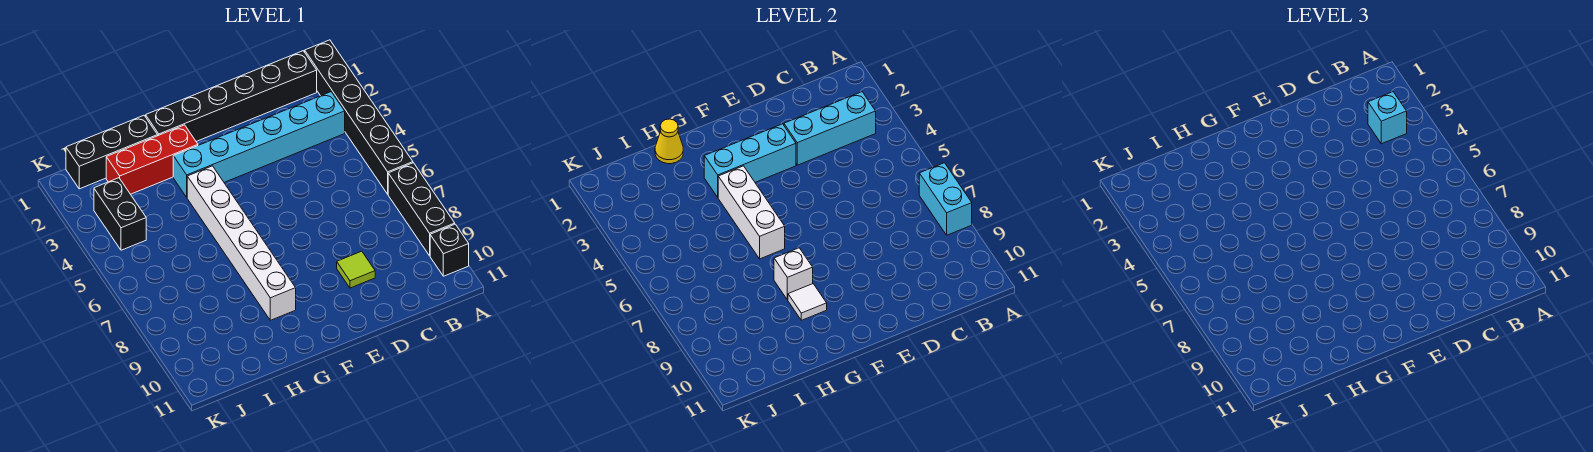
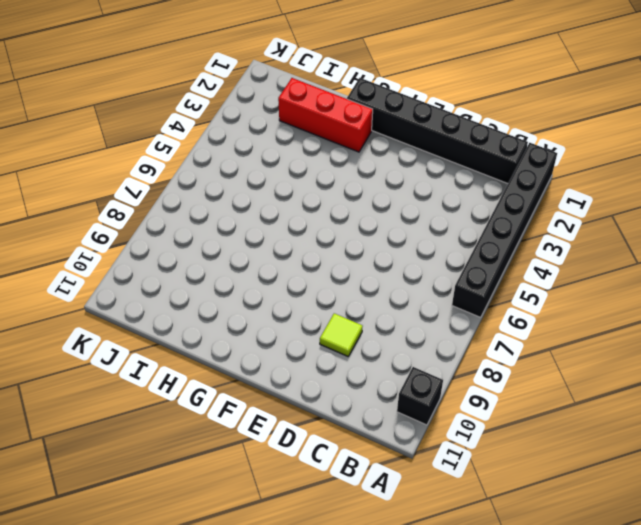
none -> black brick A7:A9 level 1
none -> cyan brick B3:G3 level 1
none -> white brick G4:G9 level 1

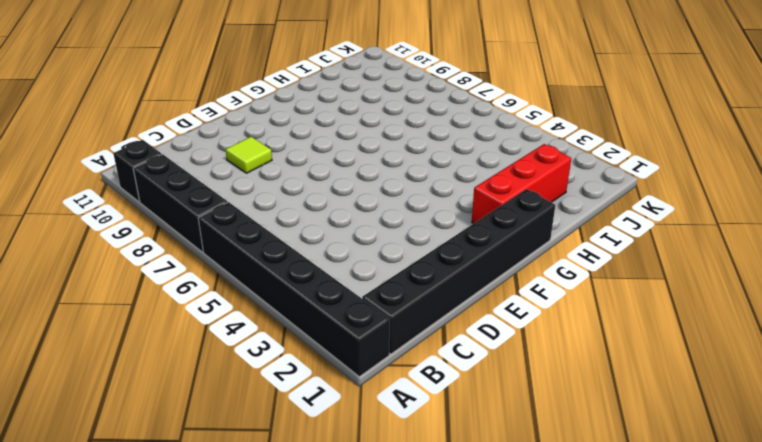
none -> cyan brick B3:G3 level 1
none -> white brick G4:G9 level 1
none -> black brick H1:J1 level 1

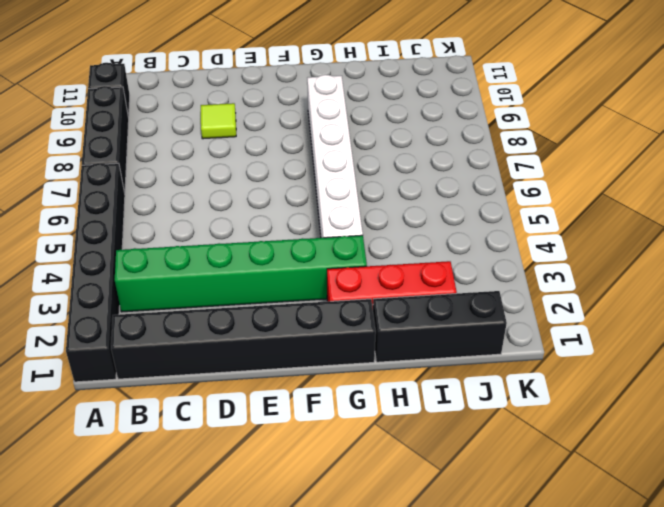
green brick B3:G3 level 1 -> cyan brick B3:G3 level 1
none -> black brick J3:J4 level 1
none -> cyan brick A7:A8 level 2
none -> cyan brick B3:D3 level 2

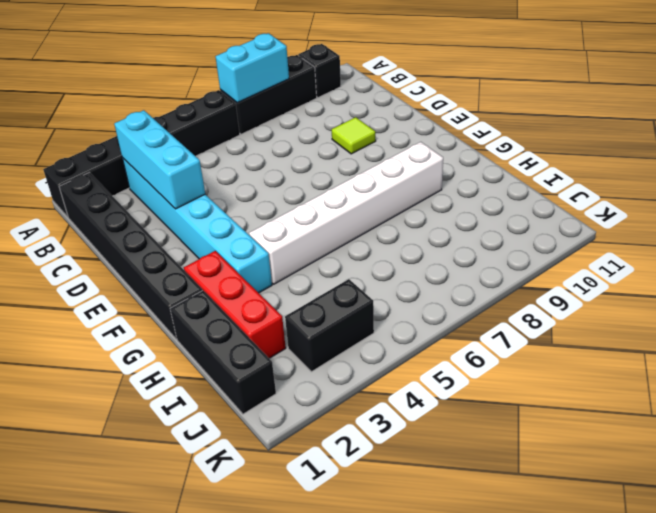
none -> cyan brick E3:G3 level 2
none -> white brick G4:G6 level 2
none -> white brick G8 level 2

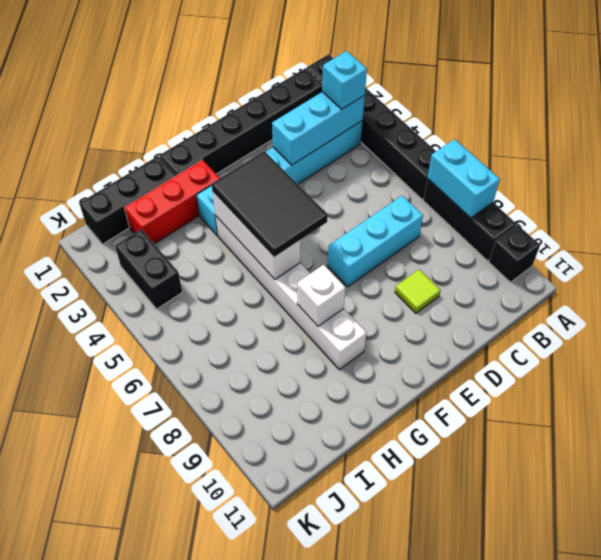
cyan brick C7:E7 level 1 -> cyan brick E3:G3 level 2
black tile F4:G6 level 3 -> none
none -> white tile G9 level 2
none -> yellow cone H1 level 2

